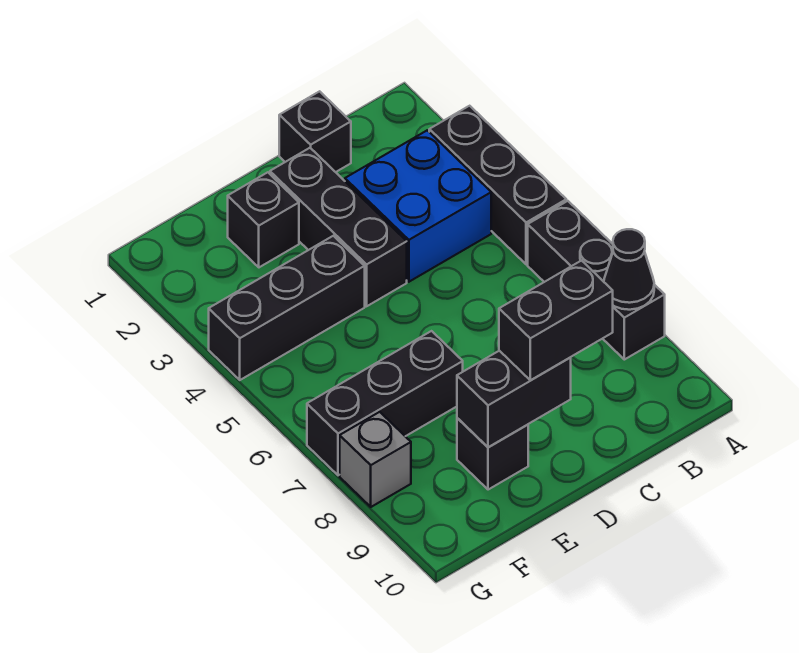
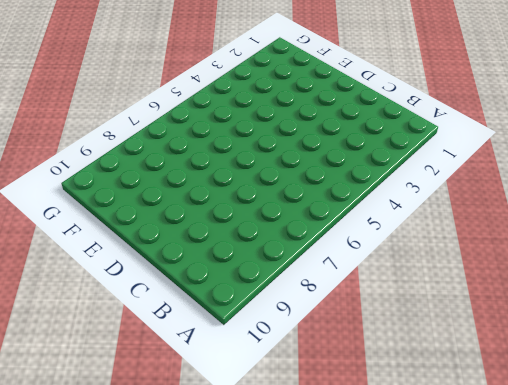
none -> black brick A3:A5 level 1
none -> black brick A6:A8 level 1
none -> blue brick B3:C4 level 1

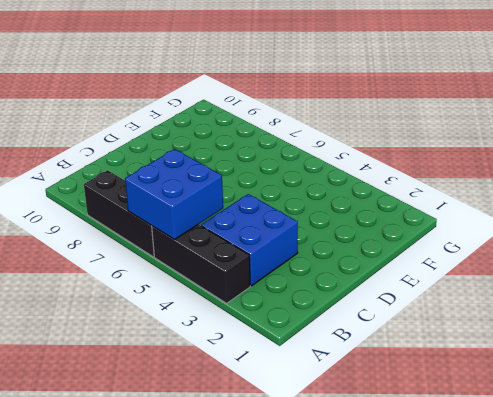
blue brick A5:B6 level 2 -> none
none -> black brick C1 level 1
none -> black brick D2:D4 level 1
none -> black brick E2 level 1

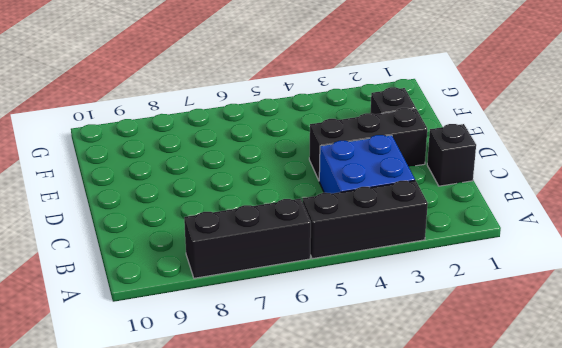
none -> black brick E4:G4 level 1
none -> black brick E7:G7 level 1
none -> black brick E9 level 1

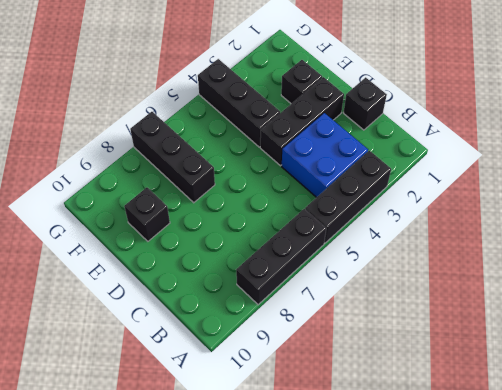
none -> grey brick G8 level 1
none -> black cone A8 level 2
none -> black brick D9:E9 level 2

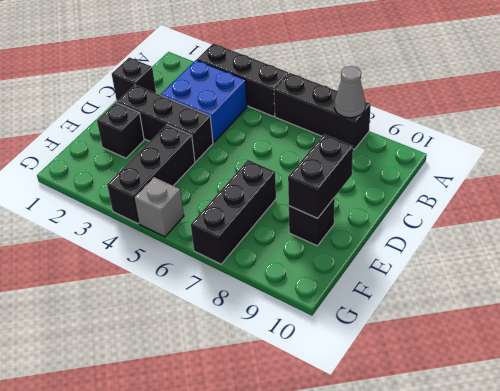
grey cone A8 level 2 -> black cone A8 level 2
grey brick G5 level 1 -> grey brick G8 level 1
none -> black brick C9:D9 level 3

